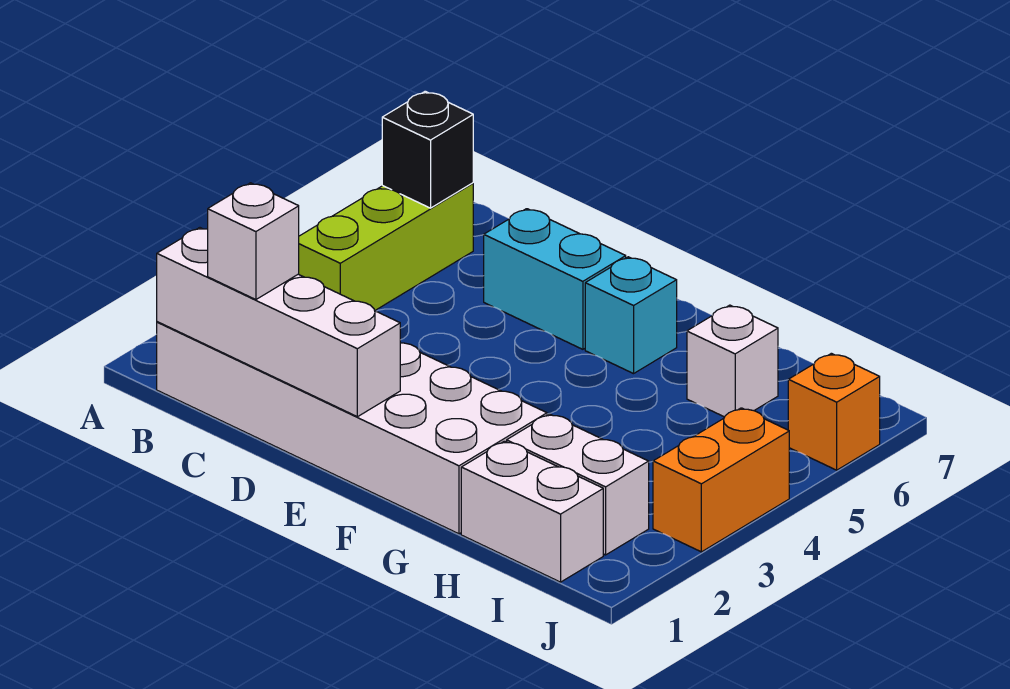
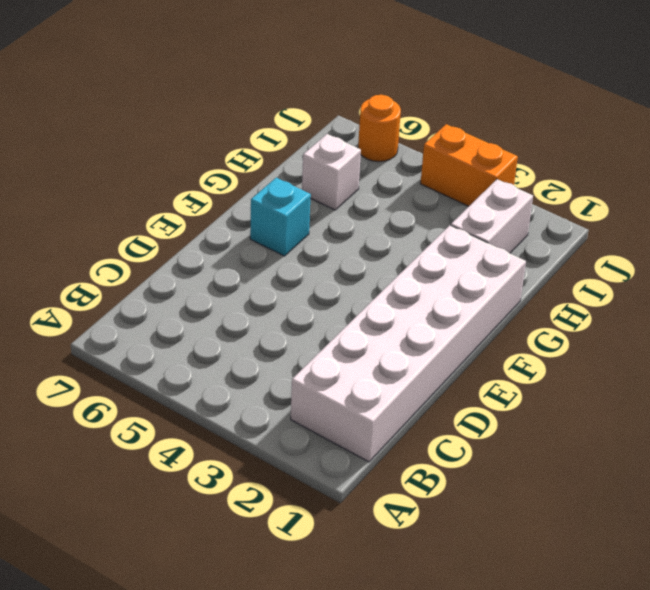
orange round brick J6 level 1 -> orange brick J6 level 1
none -> lime brick B4:B6 level 1
none -> cyan brick D6:E6 level 1
none -> white brick H1:I1 level 1

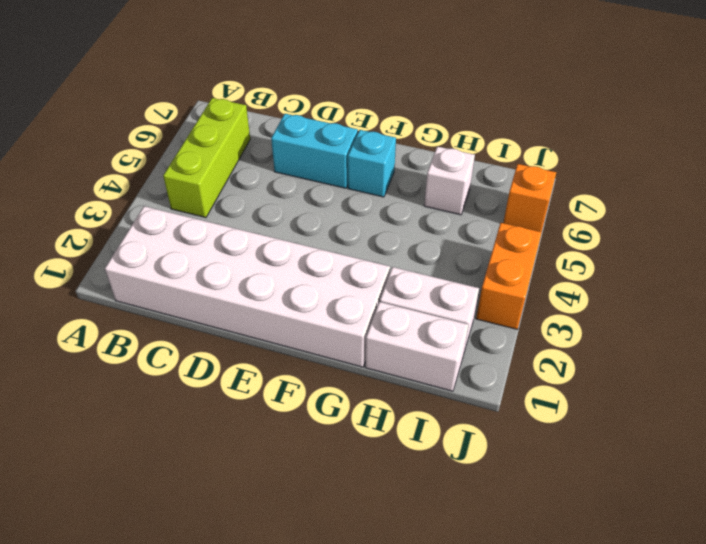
none -> white brick B1:E1 level 2
none -> black brick B6 level 2
none -> white brick C1 level 3

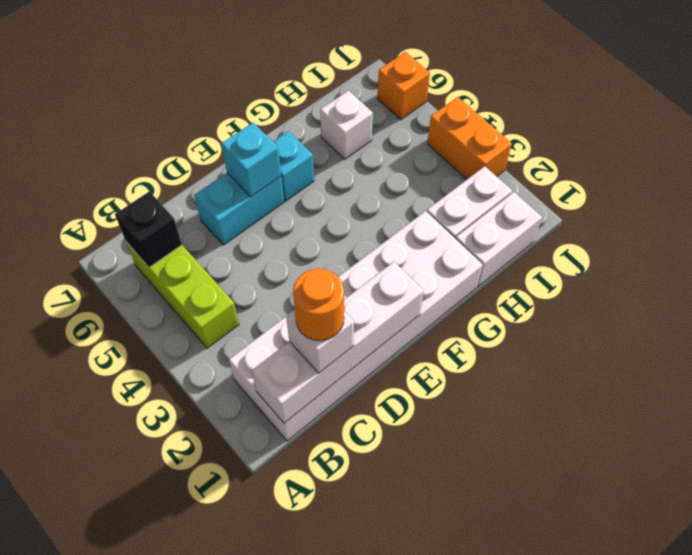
orange round brick C1 level 4 -> none
cyan brick E6 level 2 -> none

